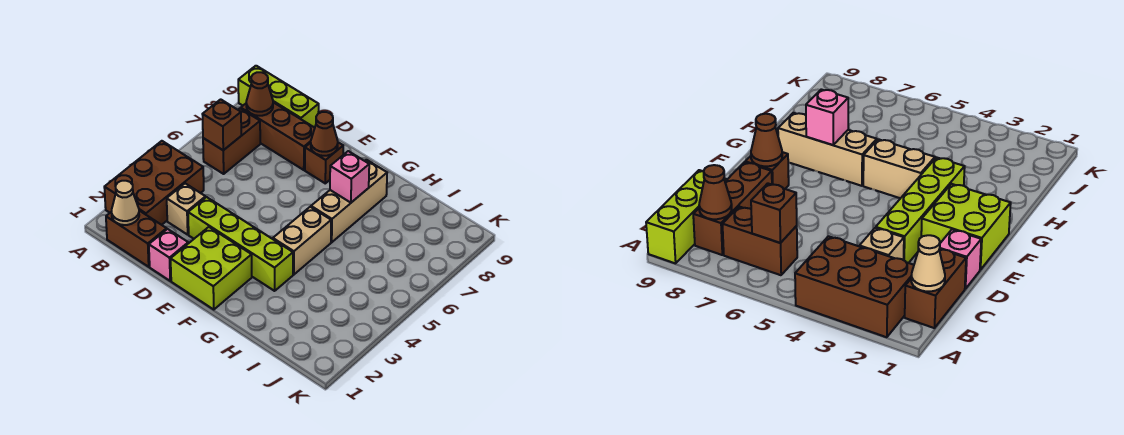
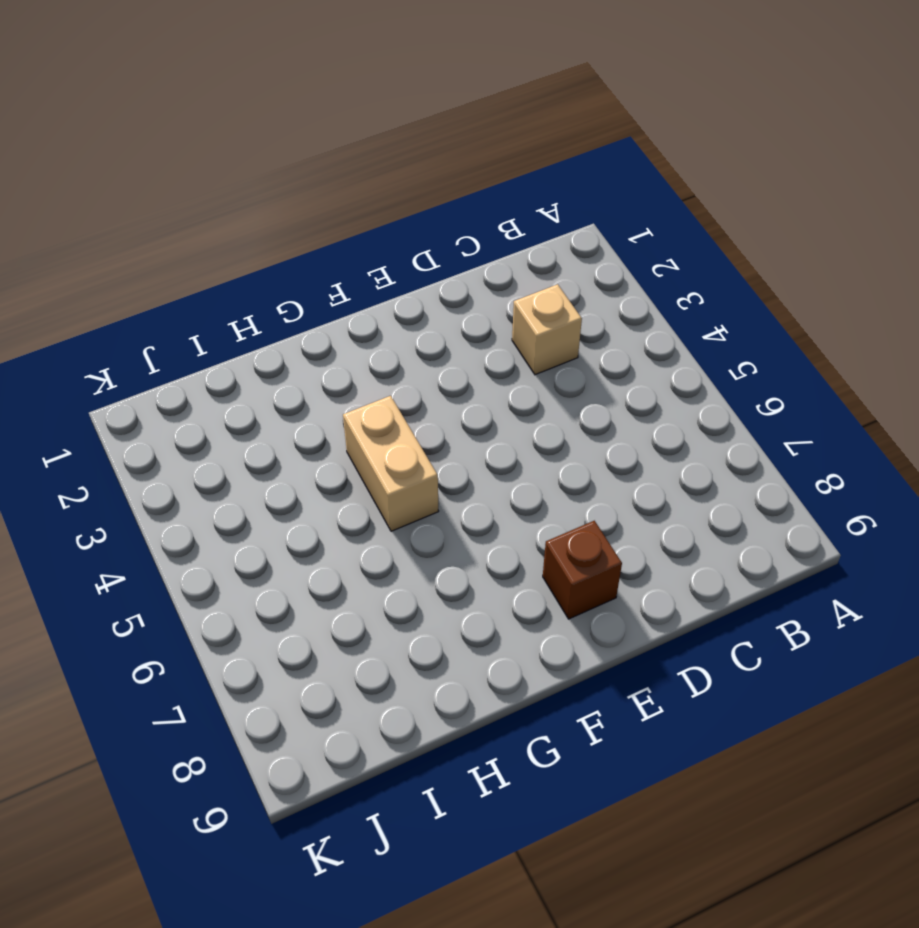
none -> brown brick A2:B4 level 1
none -> lime brick A9:C9 level 1
none -> brown brick B1:C1 level 1

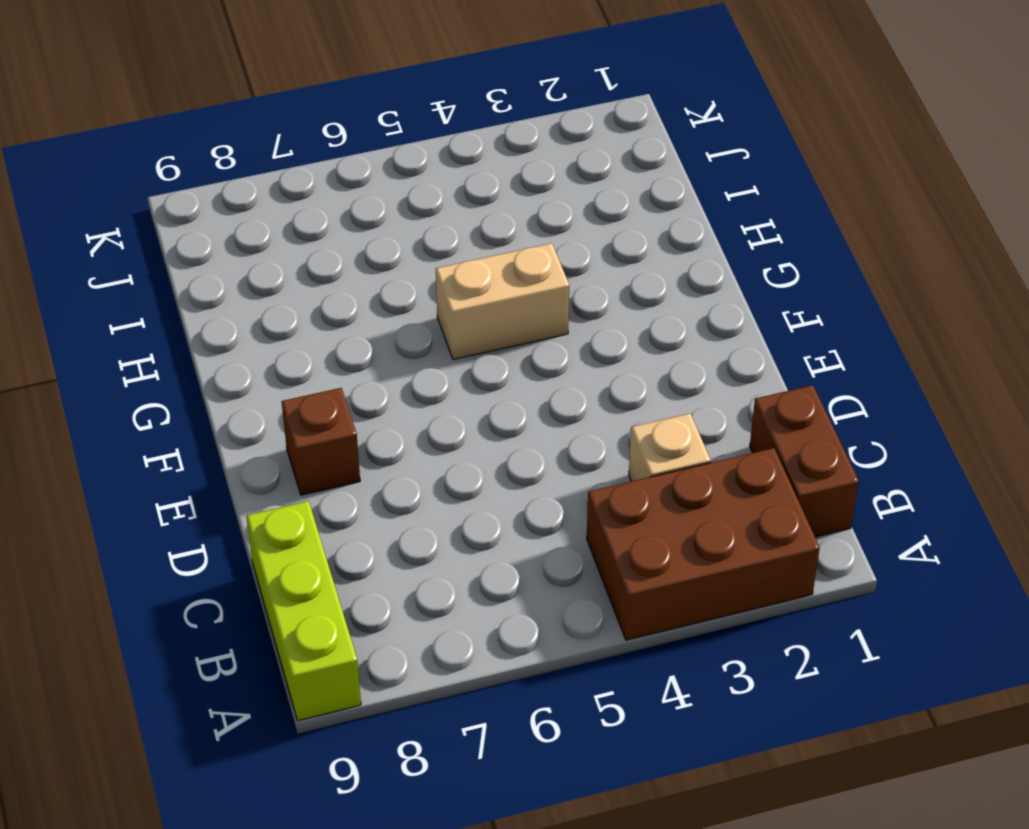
none -> brown brick B6:B7 level 1
none -> brown brick B8:D8 level 1
none -> pink brick D1 level 1

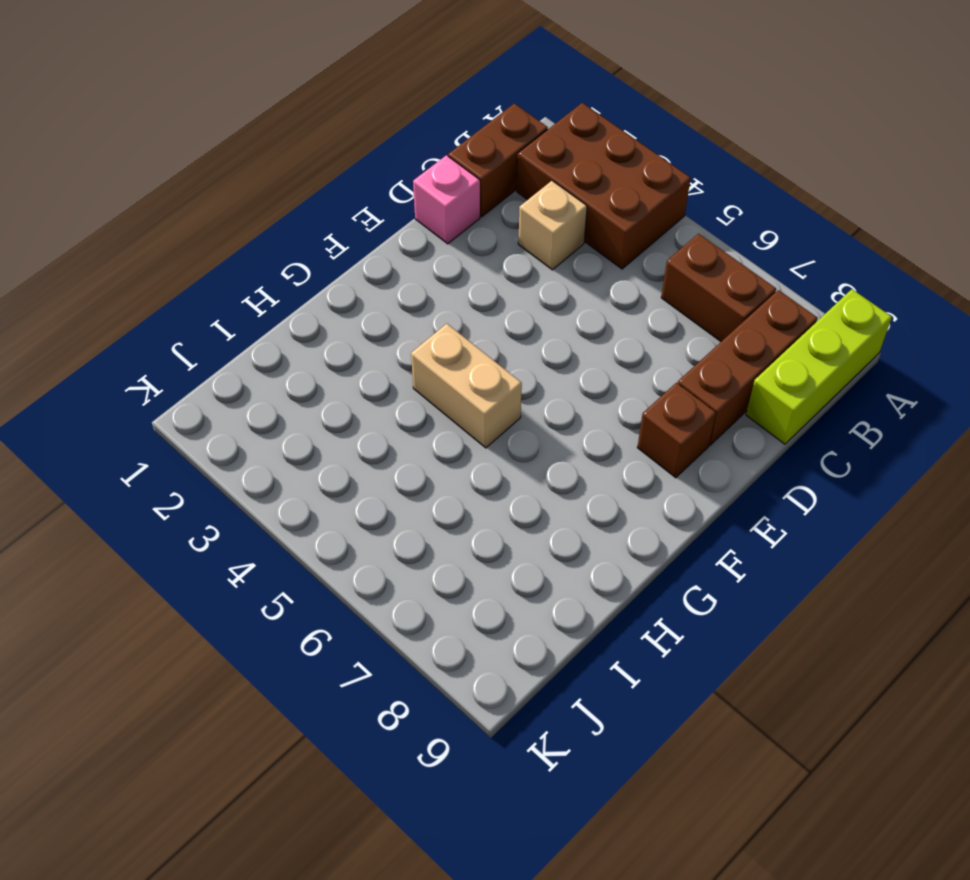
none -> lime brick D3:G3 level 1
none -> lime brick E1:F2 level 1
none -> tan brick G6:G8 level 1

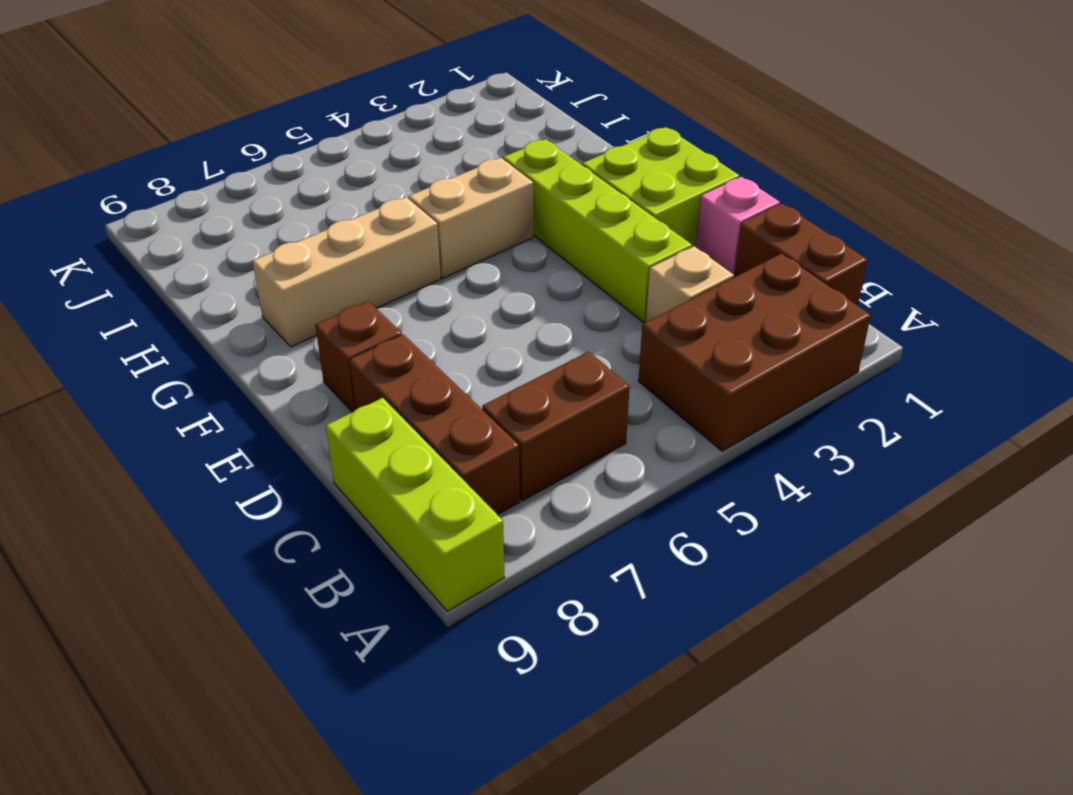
none -> tan cone B1 level 2
none -> brown brick B6 level 2
none -> brown cone B8 level 2

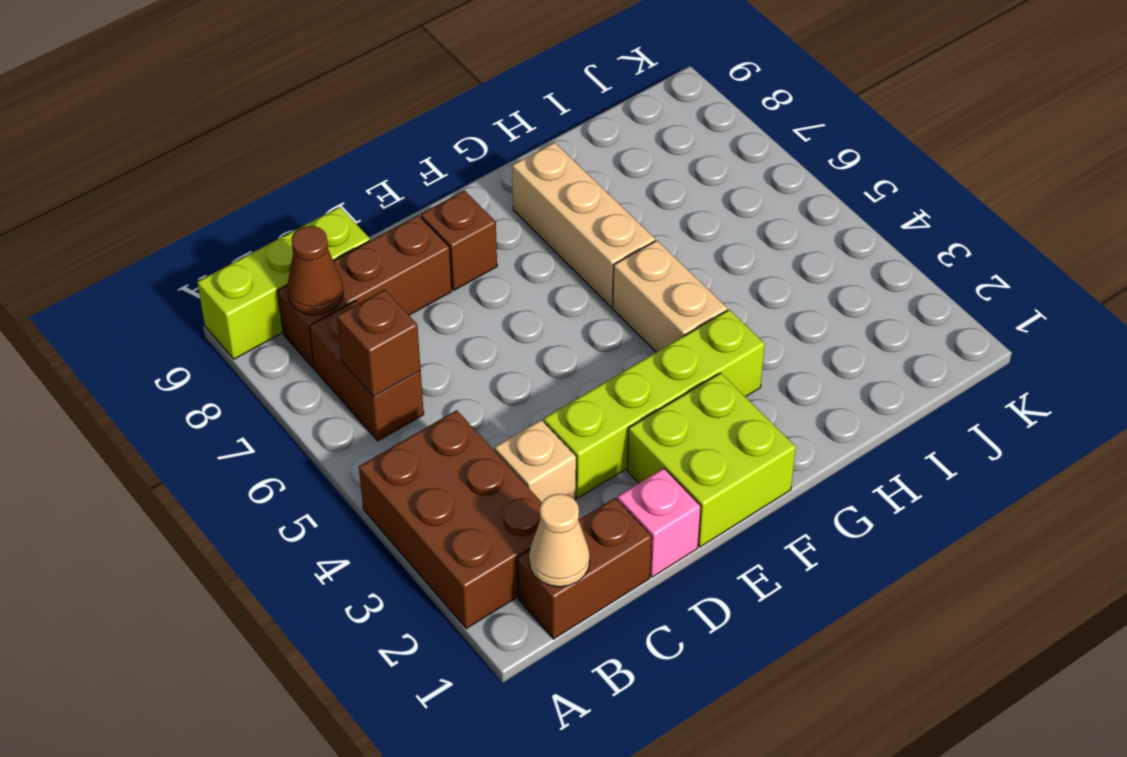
none -> brown cone E8 level 2
none -> pink brick G7 level 2

